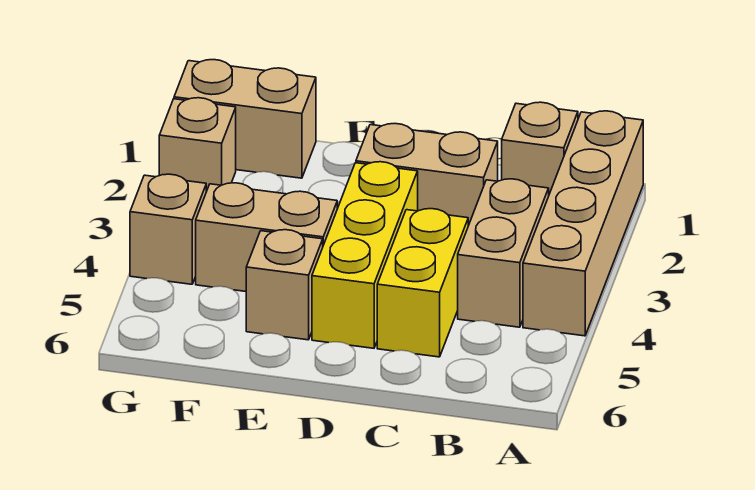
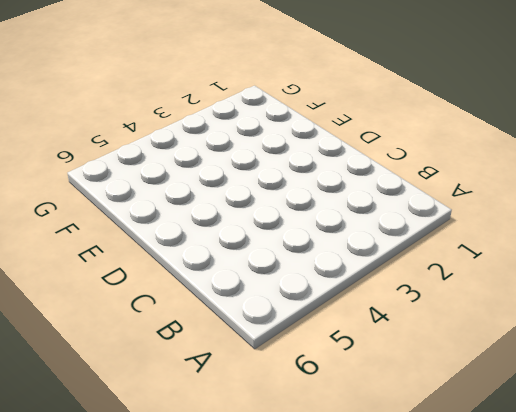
none -> tan brick A1:A4 level 1
none -> tan brick B1 level 1

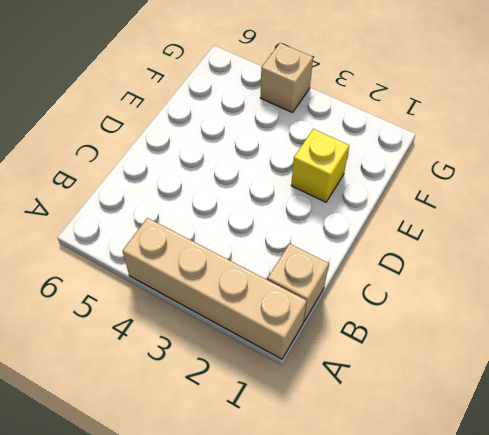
yellow brick E2 level 1 -> none
none -> tan brick B3:B4 level 1
none -> tan brick C2:D2 level 1

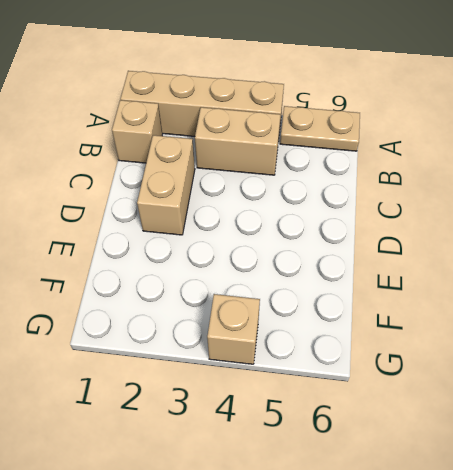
tan plate A5:A6 level 1 -> none
none -> yellow brick C4:C5 level 1
none -> yellow brick D3:D5 level 1

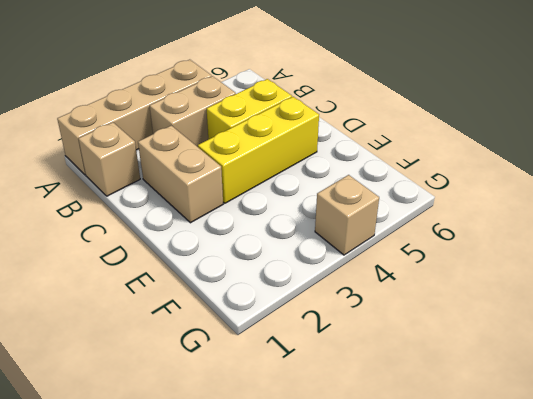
none -> tan brick E4:F4 level 1
none -> tan brick E5 level 1

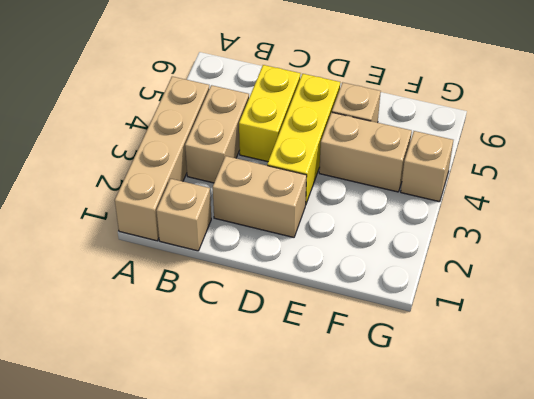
none -> tan brick F1:G1 level 1
none -> tan brick G2 level 1

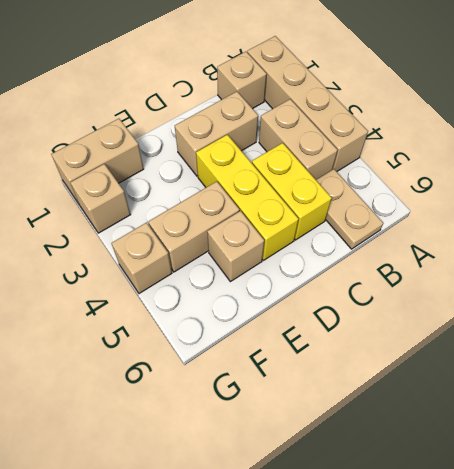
tan plate B5:B6 level 1 -> none

